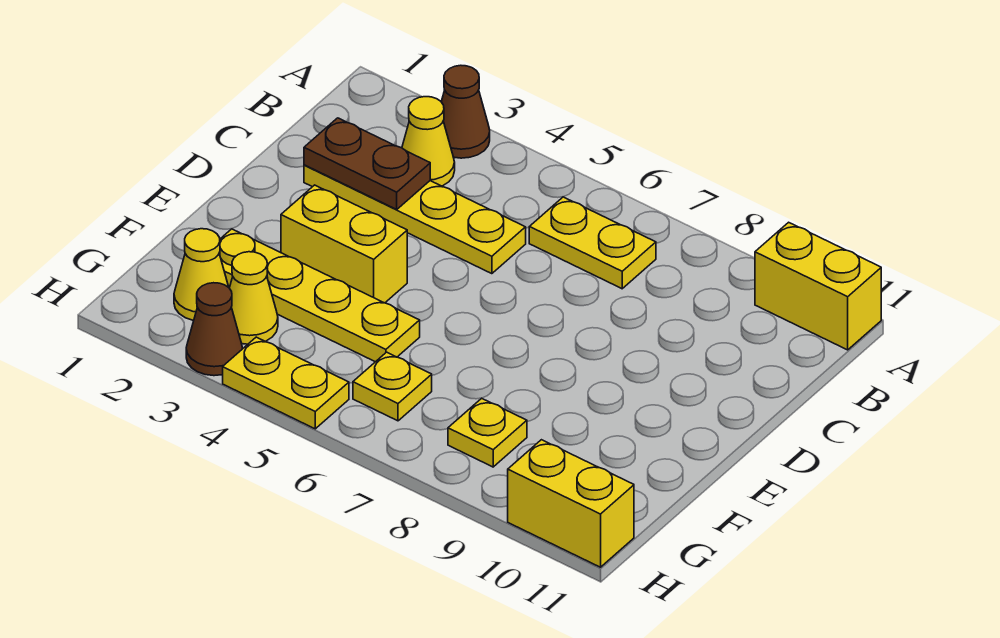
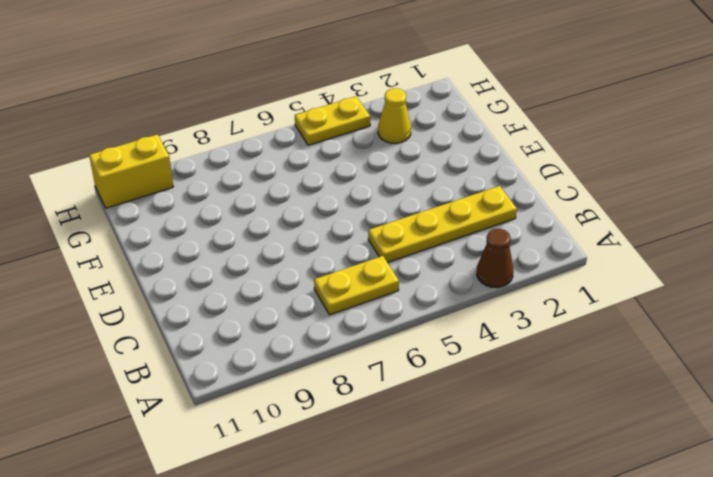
none -> yellow brick A10:A11 level 1
none -> yellow cone B3 level 1
none -> yellow brick E3:E4 level 1

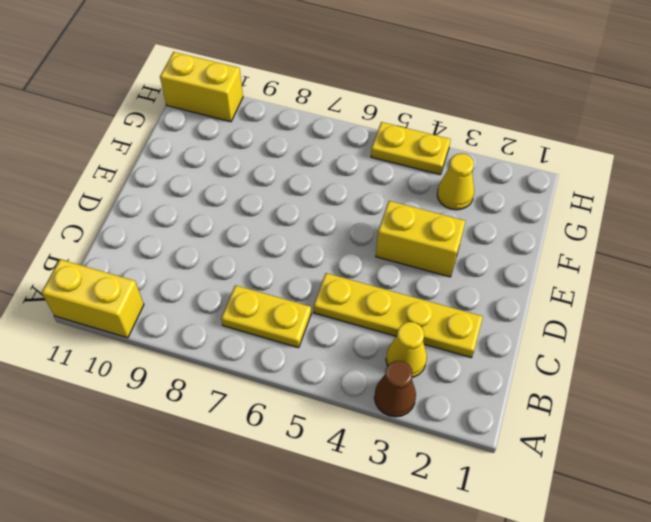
none -> yellow plate F2:F5 level 1
none -> yellow cone G2 level 1
none -> yellow plate G6 level 1

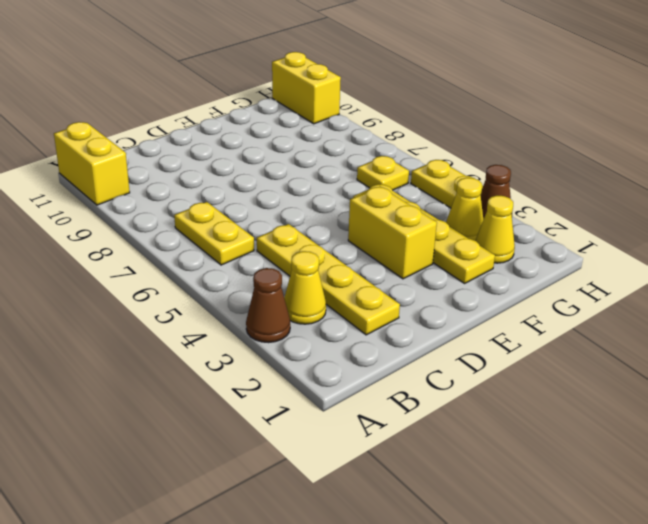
none -> yellow plate G8 level 1
none -> brown plate C2:C3 level 2

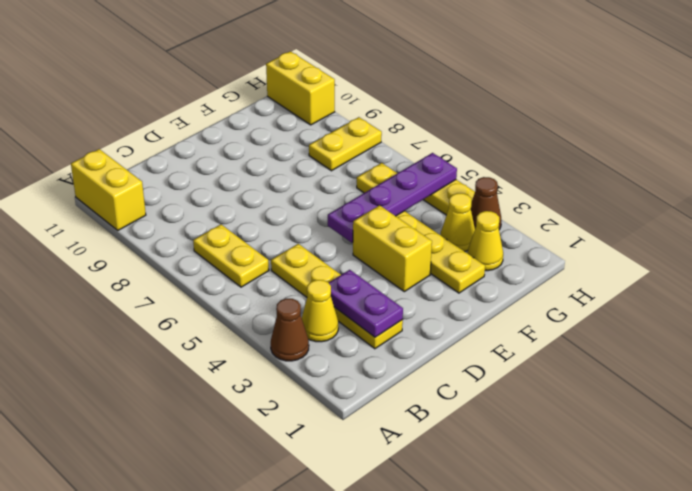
purple plate C2:C3 level 2 -> brown plate C2:C3 level 2
purple plate E5:H5 level 2 -> none
yellow plate G8:H8 level 1 -> yellow plate G8 level 1

